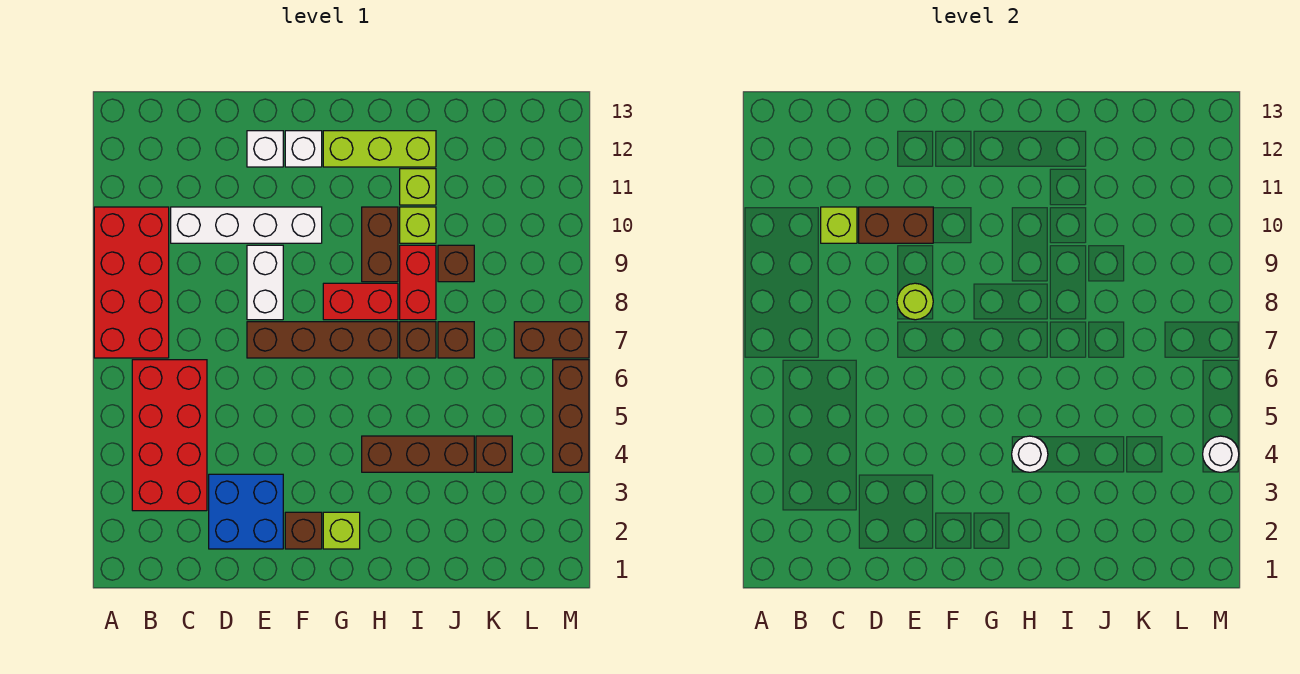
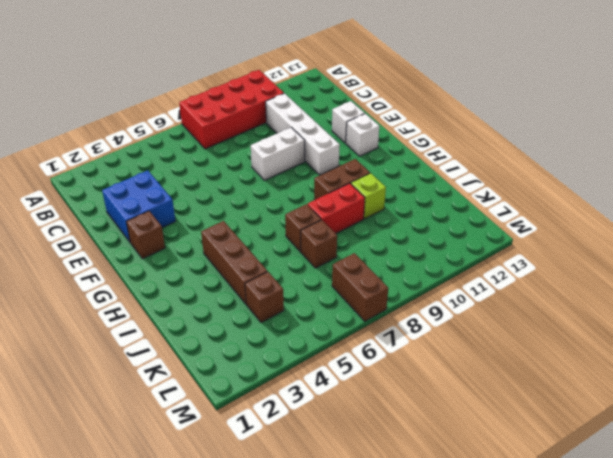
none -> red brick B3:C6 level 1
none -> brown brick E7:H7 level 1
none -> lime brick G2 level 1

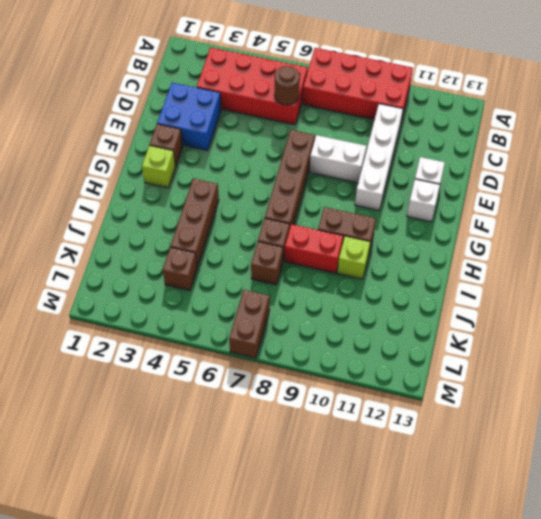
brown round brick C6 level 2 -> none
none -> red brick G8:H8 level 1
none -> lime brick G12:I12 level 1
none -> lime brick I11 level 1

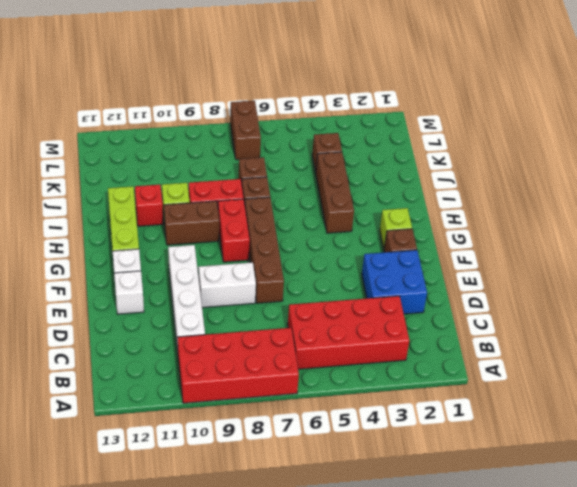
red brick I11 level 1 -> lime brick I11 level 1
none -> brown brick J9 level 1
none -> brown brick M4:M6 level 1
none -> lime brick C10 level 2

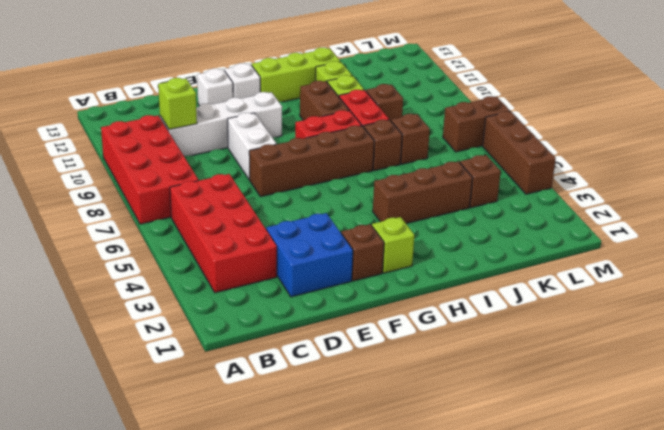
none -> brown brick D10:E10 level 2
none -> lime round brick E8 level 2
none -> white round brick H4 level 2

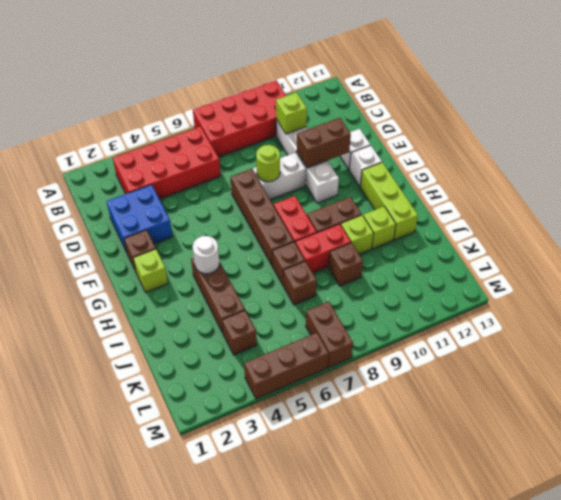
brown brick E10:E11 level 2 -> brown brick D10:E10 level 2
none -> white round brick M4 level 2

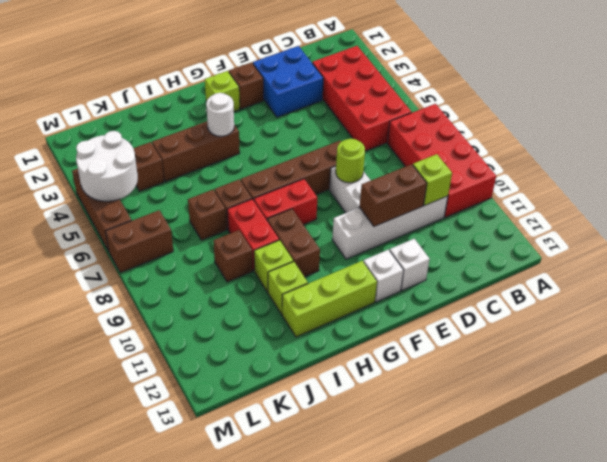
white round brick L4:M5 level 2 -> white round brick M4 level 2

